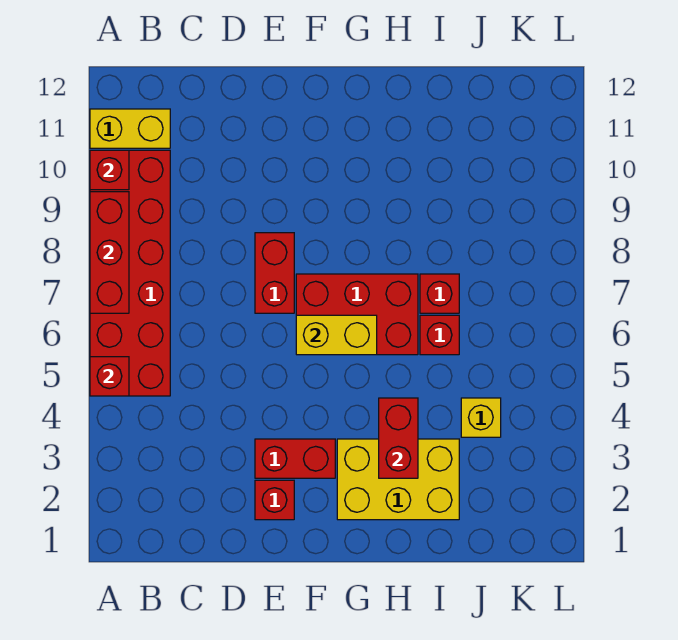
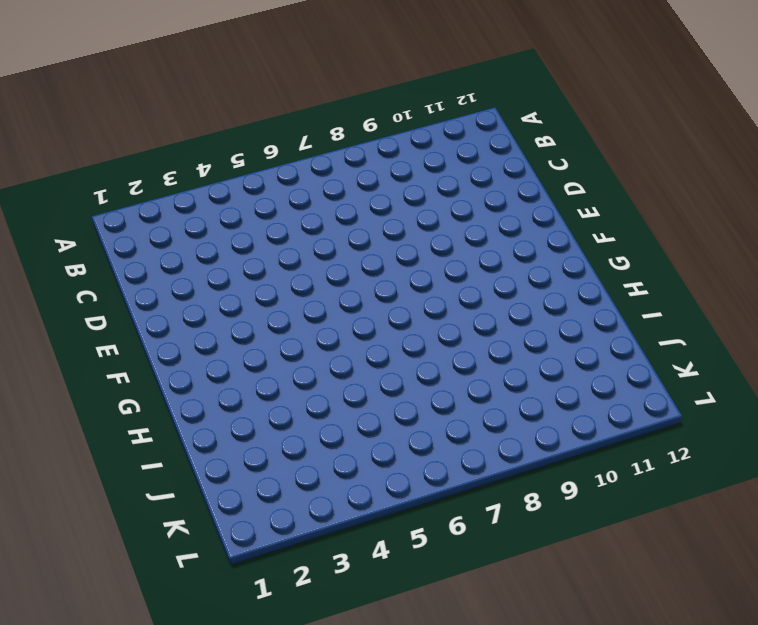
none -> red brick A5:B10 level 1
none -> yellow brick A11:B11 level 1
none -> red brick E2 level 1

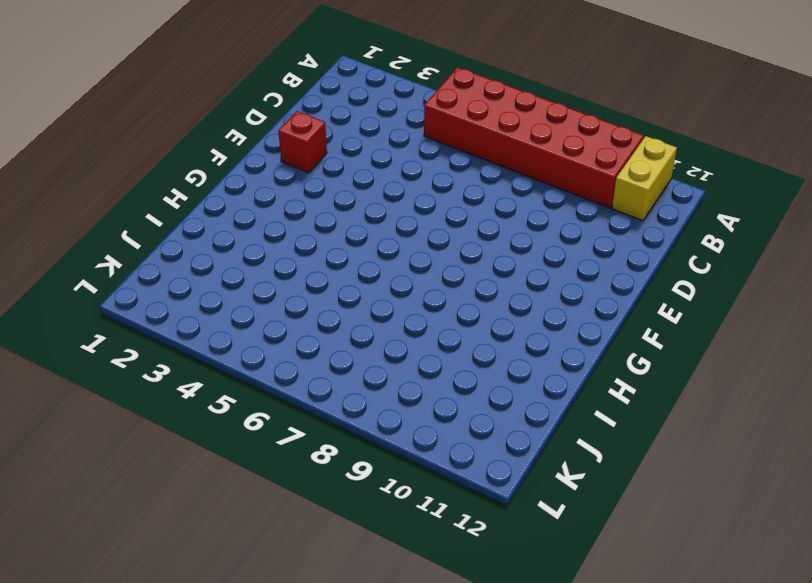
none -> red brick E3:F3 level 1
none -> red brick E7:E8 level 1
none -> red brick F6:H7 level 1

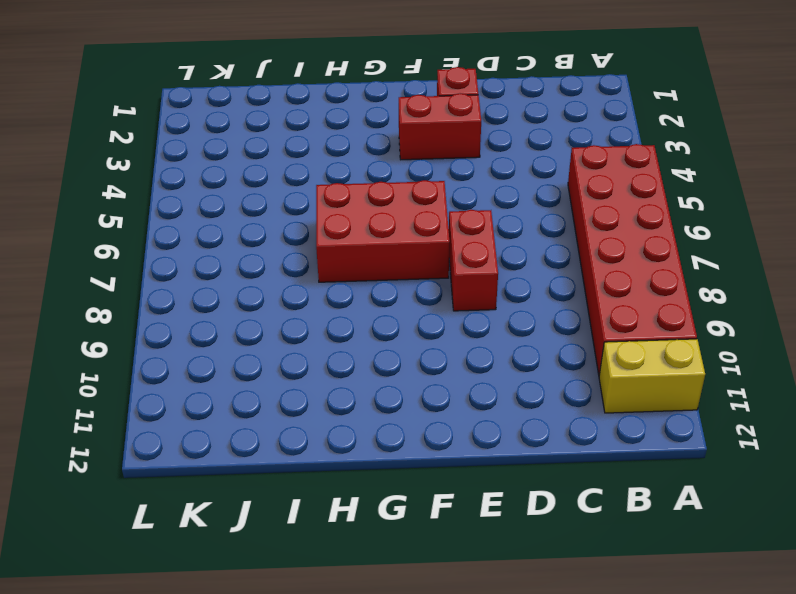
none -> yellow brick G2:I3 level 1
none -> red brick I6 level 1
none -> red brick I7 level 1

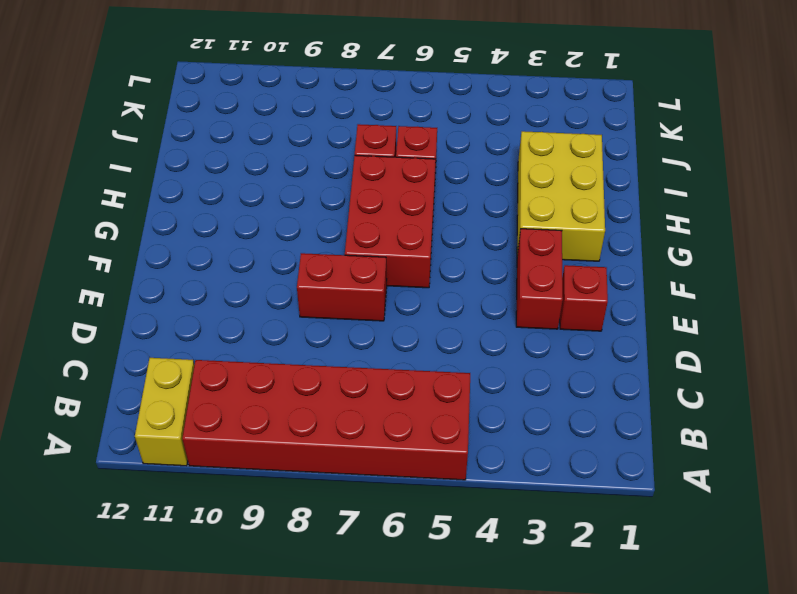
none -> yellow brick J4 level 1
none -> red brick A5 level 2
none -> red brick A7:A9 level 2

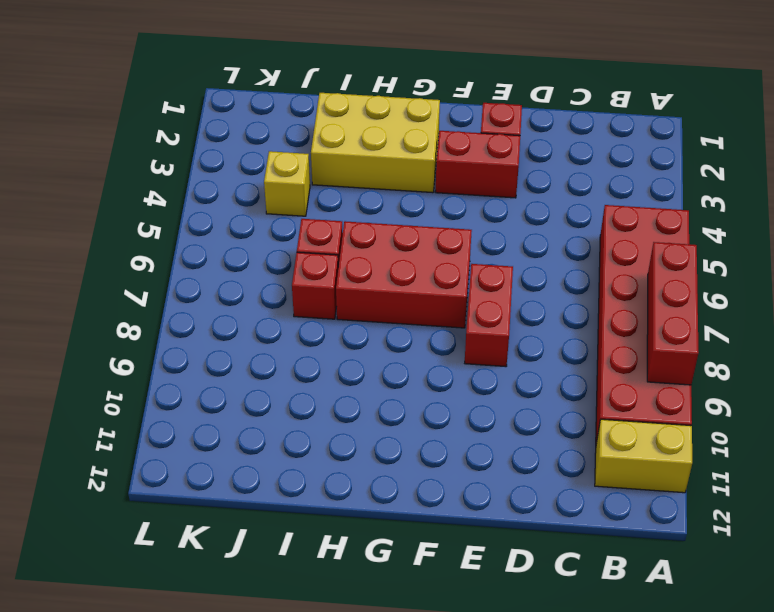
none -> red brick A5 level 2
none -> red brick A10 level 2
none -> yellow brick F6:G6 level 2

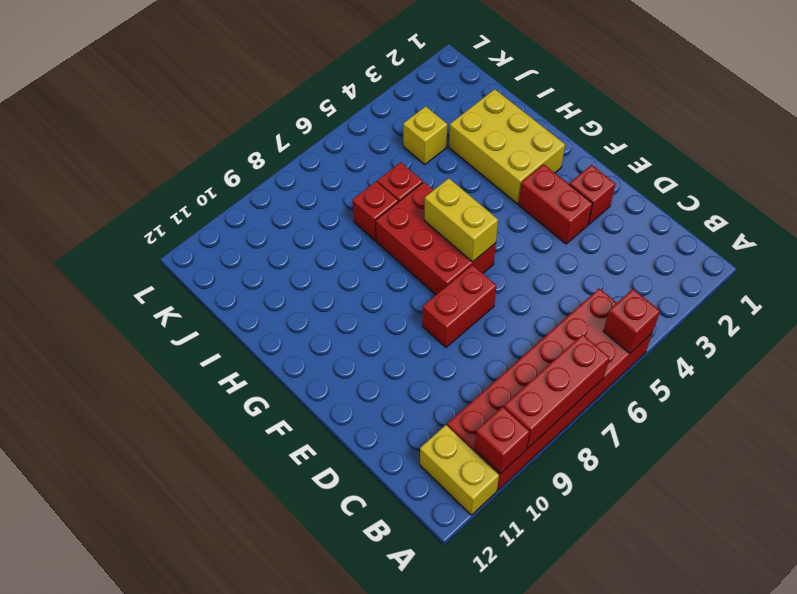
none -> red brick H3:H4 level 2

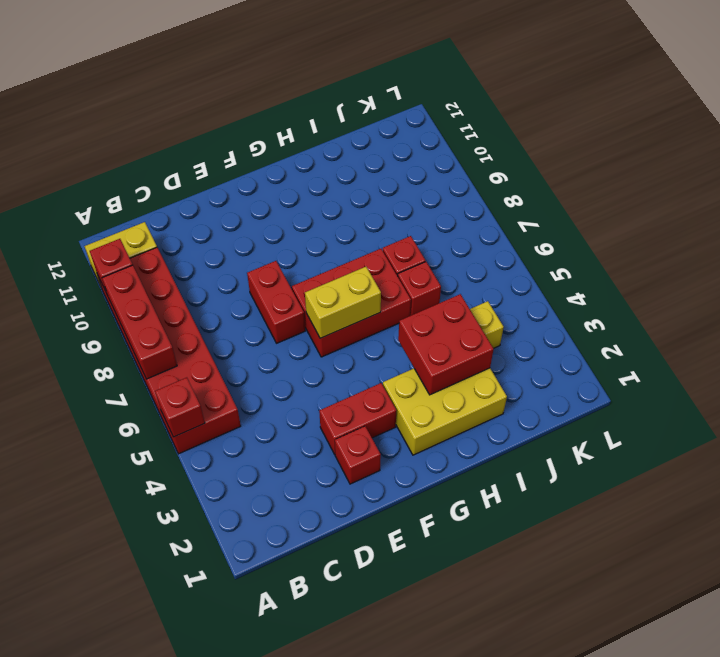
red brick H3:I4 level 2 -> red brick H3:H4 level 2

